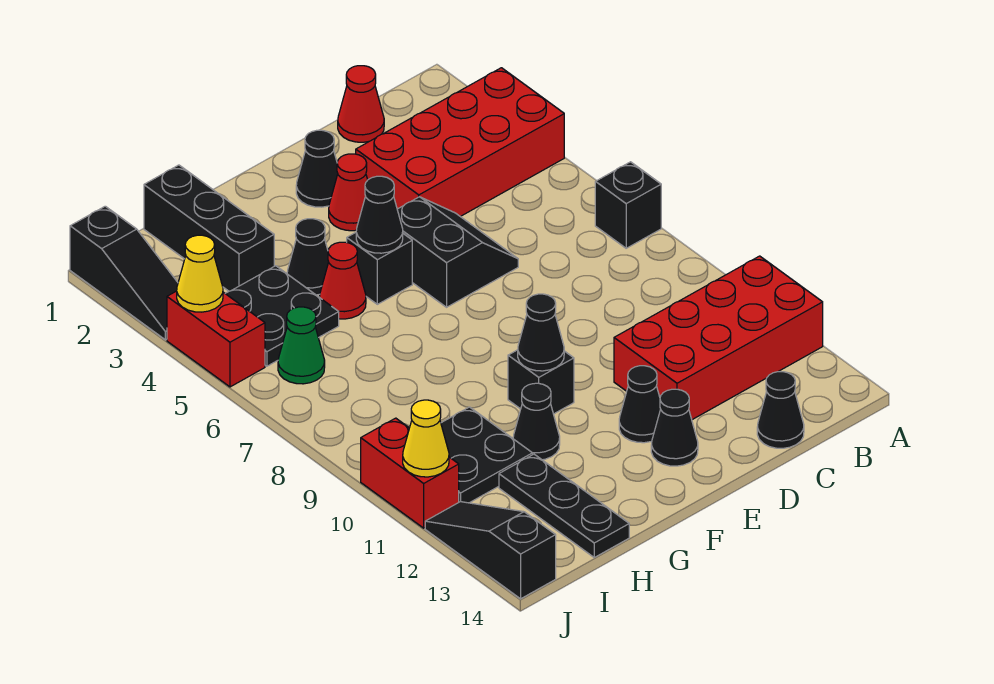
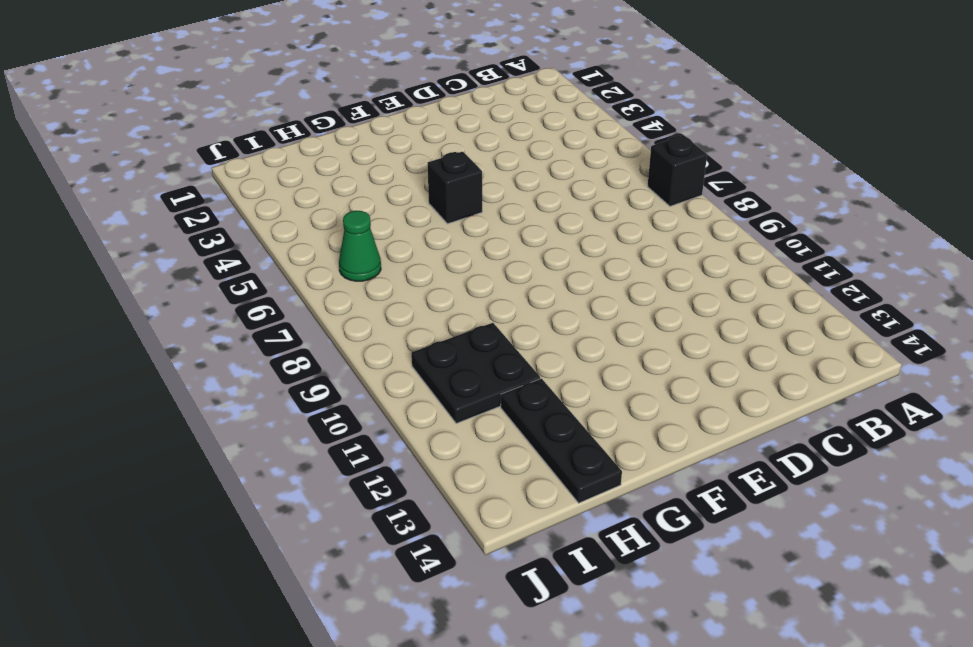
none -> red brick A3:D4 level 1
none -> red brick A11:D12 level 1
none -> red cone C1 level 1

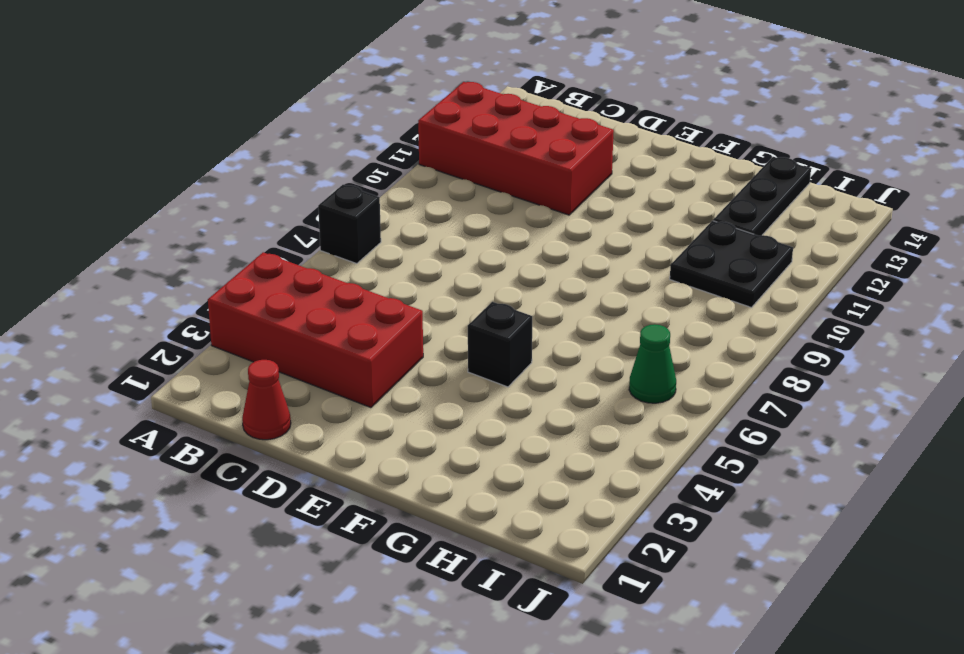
none -> black cone C14 level 1
none -> black slope D5:E6 level 1 top E
none -> black cone E2 level 1

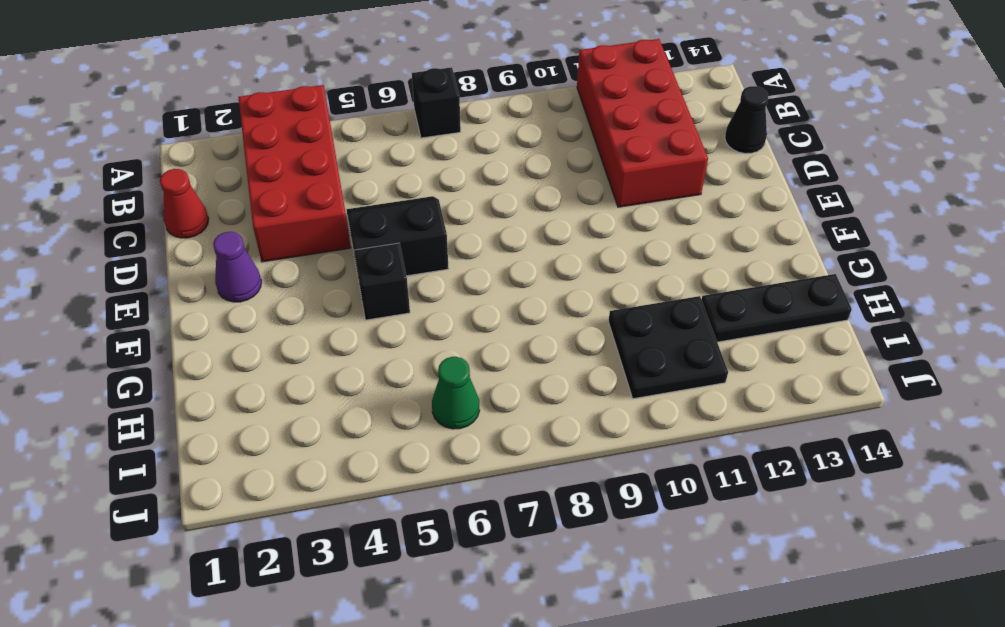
purple cone E2 level 1 -> black cone E2 level 1
none -> red cone E3 level 1
none -> black cone E12 level 1
none -> black cone E13 level 1

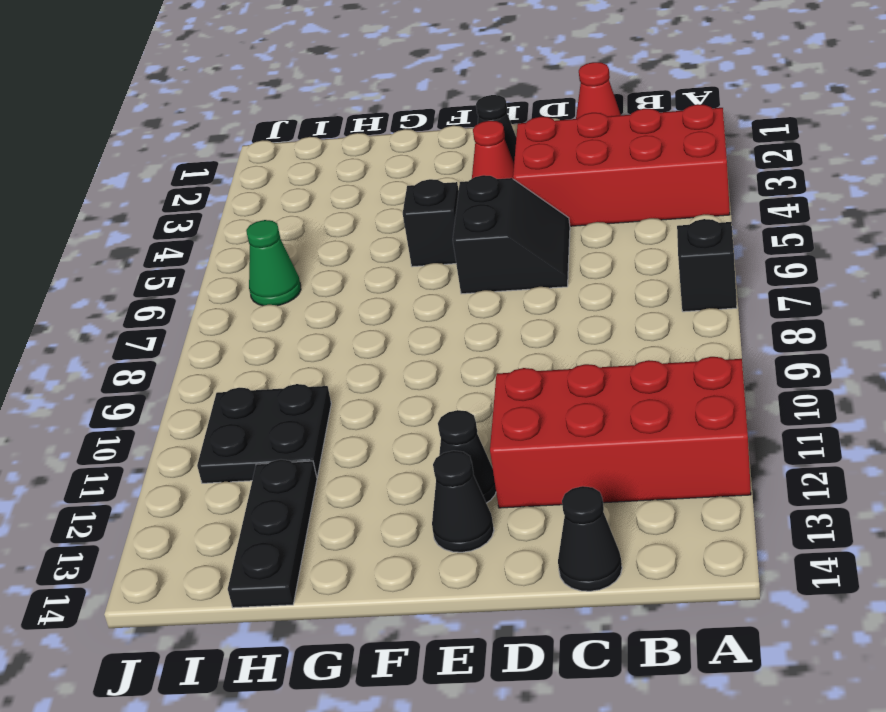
none -> black brick F10 level 1
none -> black cone G4 level 1
none -> red cone G5 level 1

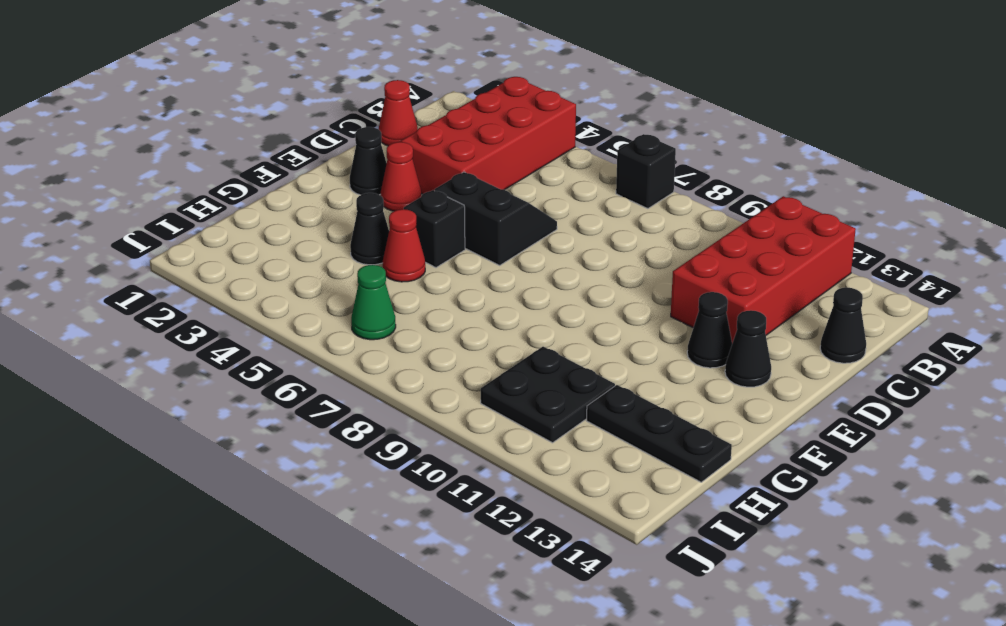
none -> black brick F10 level 1
none -> black cone G11 level 1
none -> black brick H1:H3 level 1

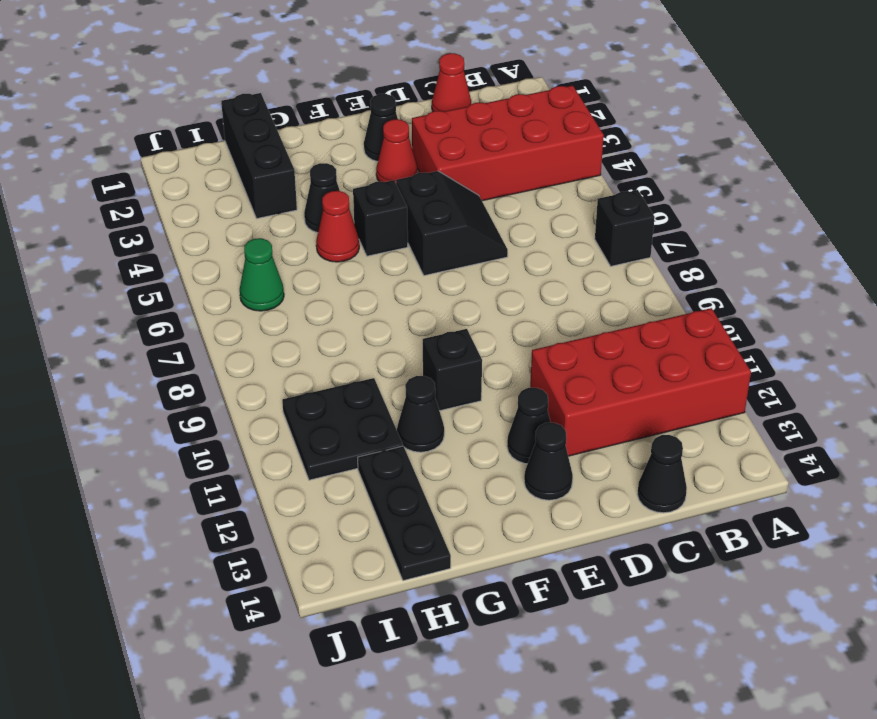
none -> black plate H4:I5 level 1
none -> black slope J1:J3 level 1 top 1
none -> red brick J4:J5 level 1

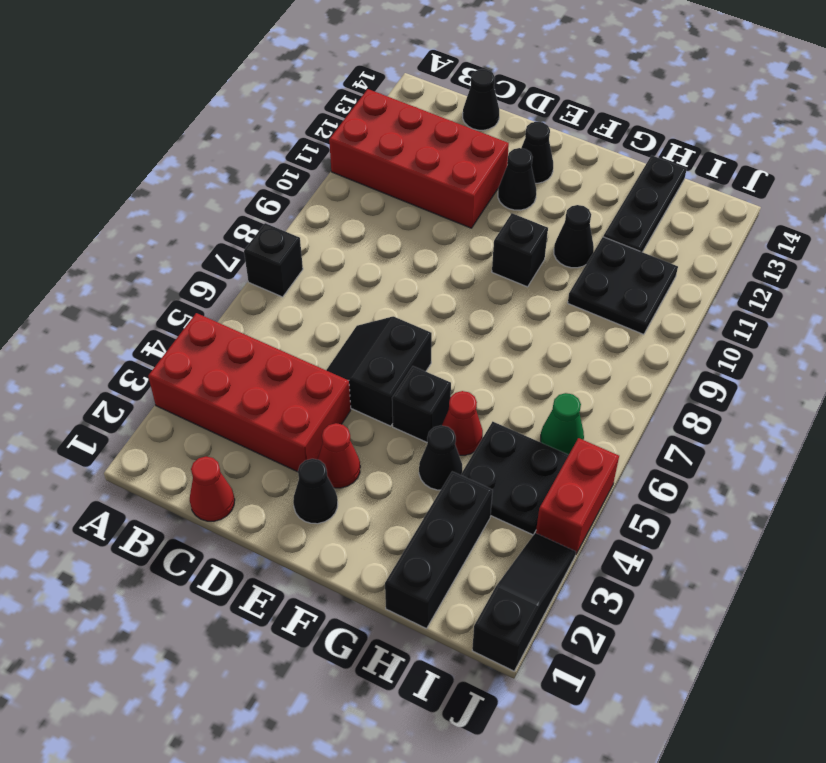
none -> red brick J10:J11 level 1
none -> black slope J12:J14 level 1 top 14
none -> black cone F5 level 2

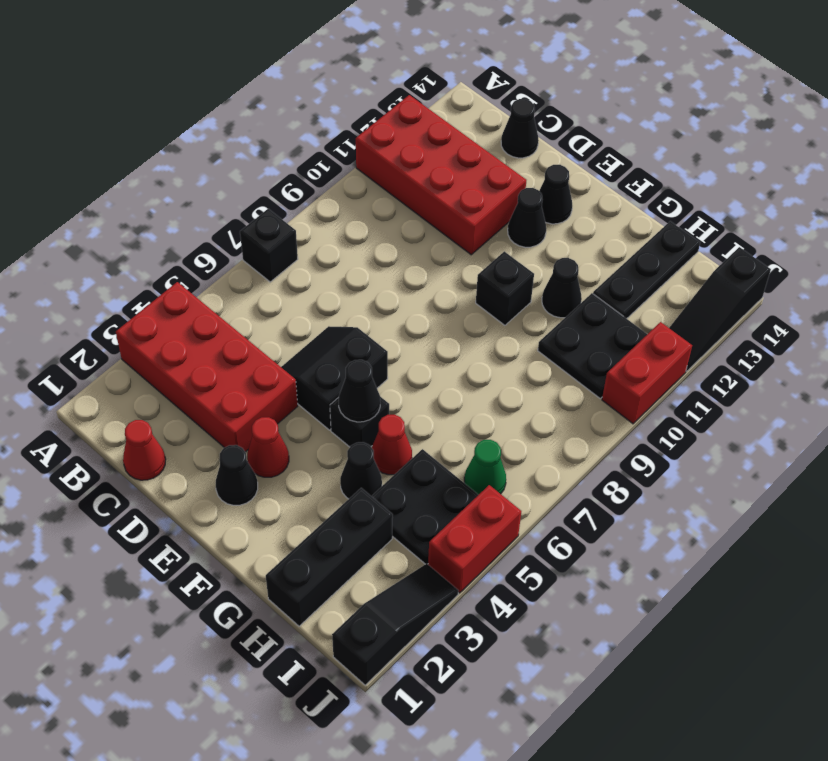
none -> black cone F10 level 2
none -> yellow cone J4 level 2
none -> yellow cone J11 level 2

